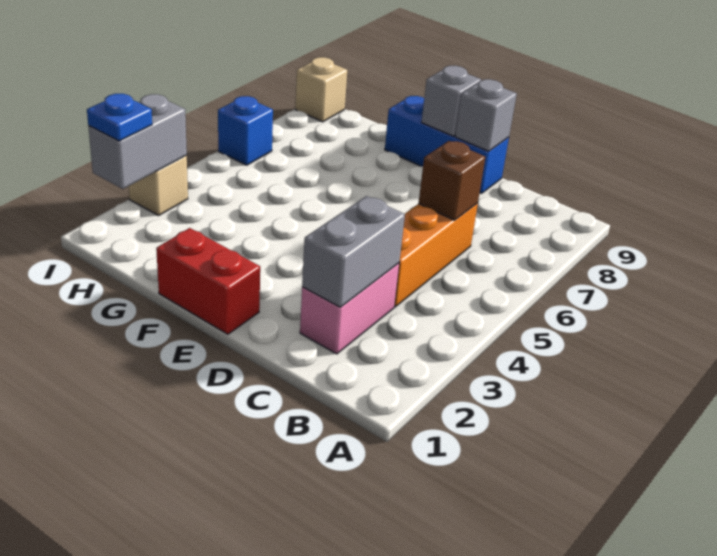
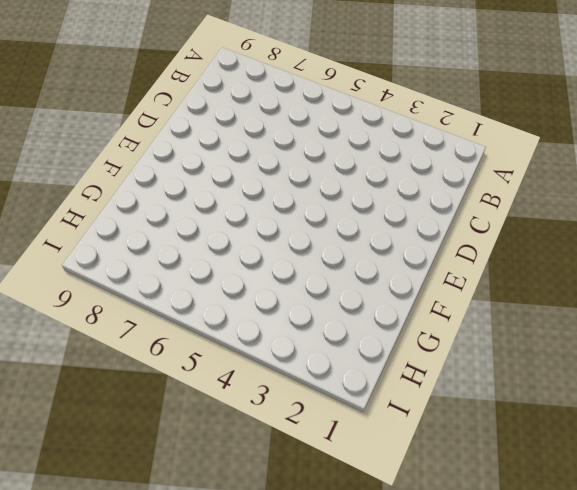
none -> pink brick C2:C3 level 1
none -> orange brick C4:C6 level 1
none -> blue brick D9:F9 level 1

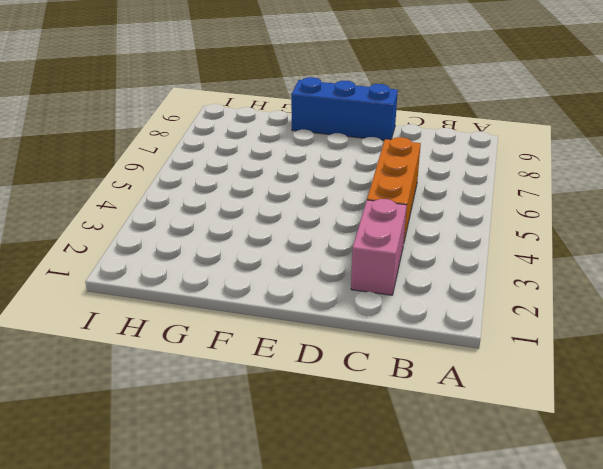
none -> red brick E1:F1 level 1
none -> tan brick I3 level 1
none -> blue brick I6 level 1

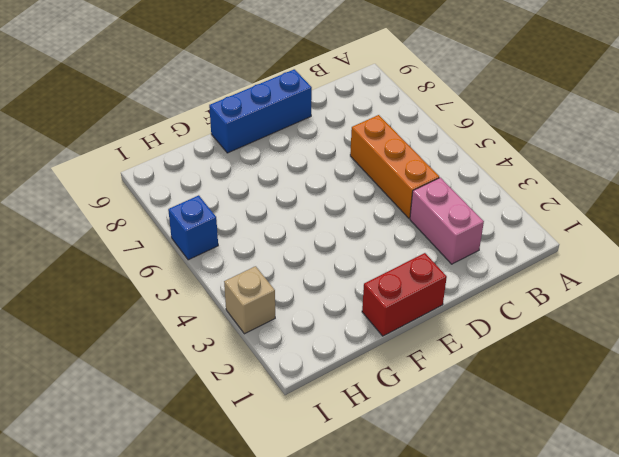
none -> tan brick I9 level 1
none -> grey brick C2:C3 level 2
none -> brown brick C6 level 2

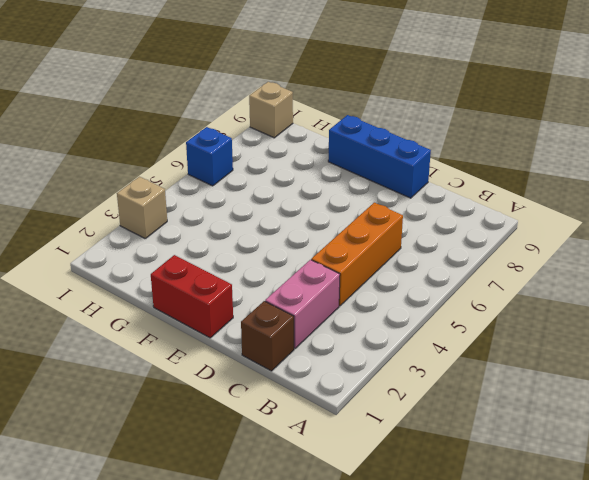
brown brick C1 level 1 -> brown brick C6 level 2
none -> grey brick C2:C3 level 2
none -> grey brick D9 level 2
none -> grey brick E9 level 2

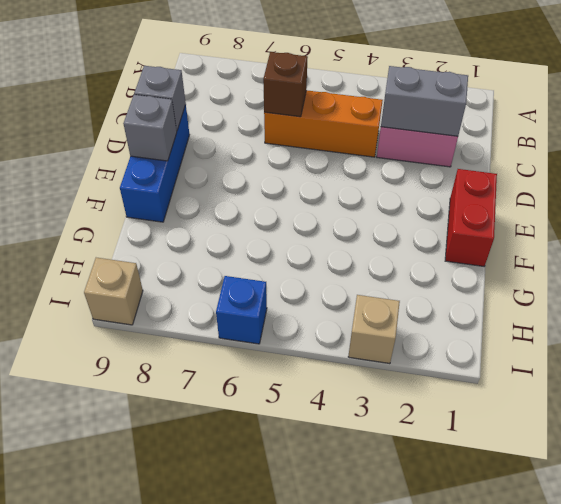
none -> grey brick I2:I3 level 2
none -> blue plate I2 level 3

